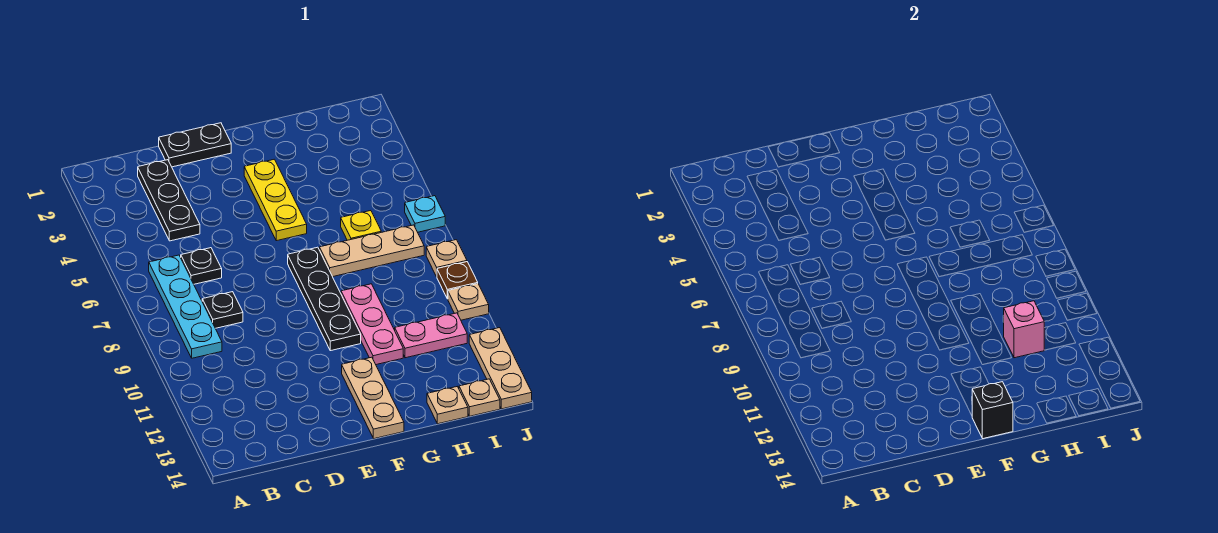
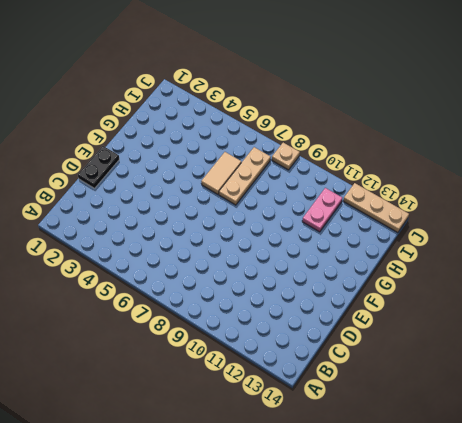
tan tile G6:H6 level 1 -> yellow plate H6 level 1
none -> cyan plate B6:B9 level 1
none -> black plate C2:C4 level 1
none -> black plate C6 level 1

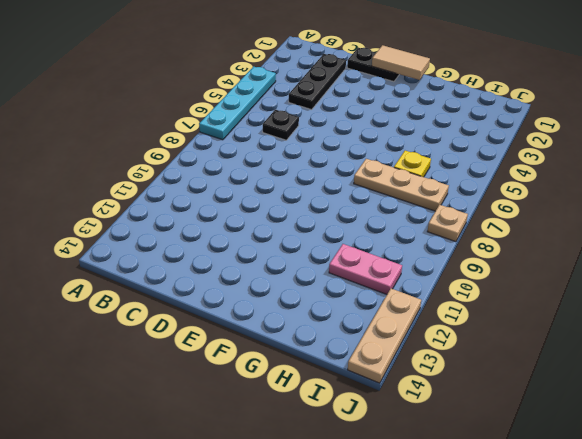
cyan plate A4:A7 level 1 -> cyan plate B6:B9 level 1
tan tile E1:F1 level 2 -> none
none -> black plate C8 level 1
none -> yellow plate F3:F5 level 1
none -> black plate F7:F10 level 1

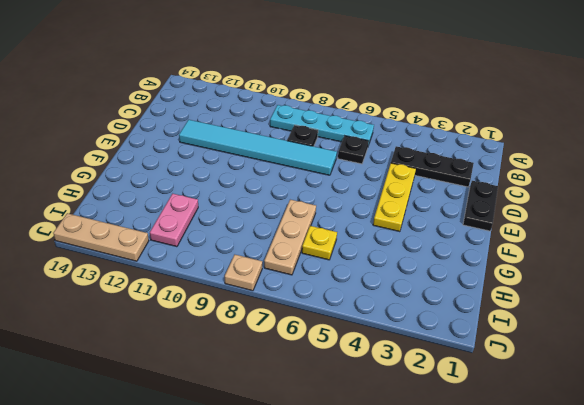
yellow plate D4:F4 level 1 -> yellow plate F3:F5 level 1
cyan tile D7:D12 level 1 -> none
none -> black plate F7:F10 level 1
none -> tan plate F12:F14 level 1
none -> pink plate G9:G11 level 1

